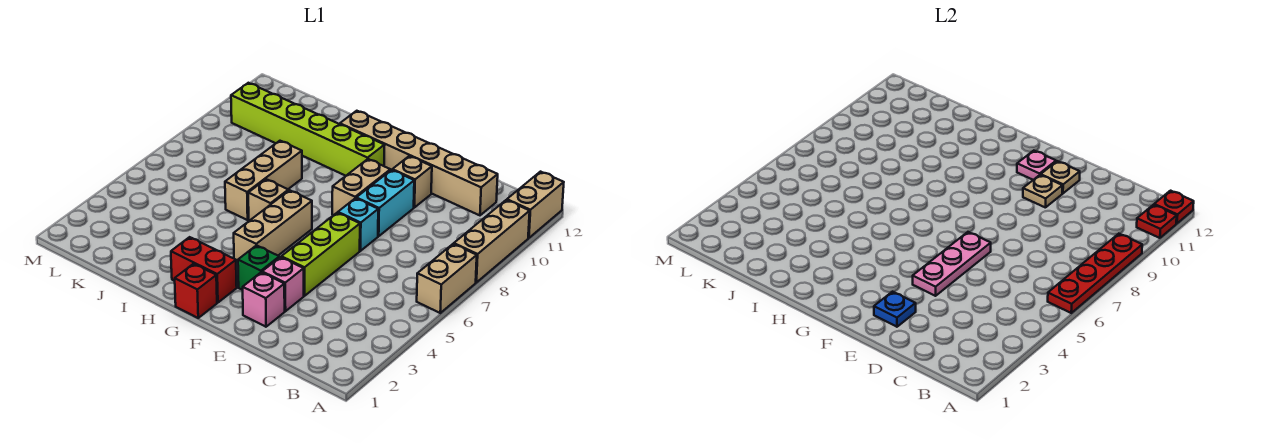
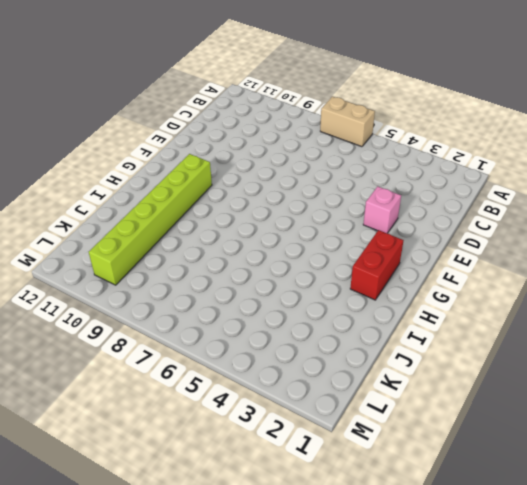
none -> tan brick A8:A10 level 1
none -> tan brick A11:A12 level 1
none -> tan brick C11:H11 level 1

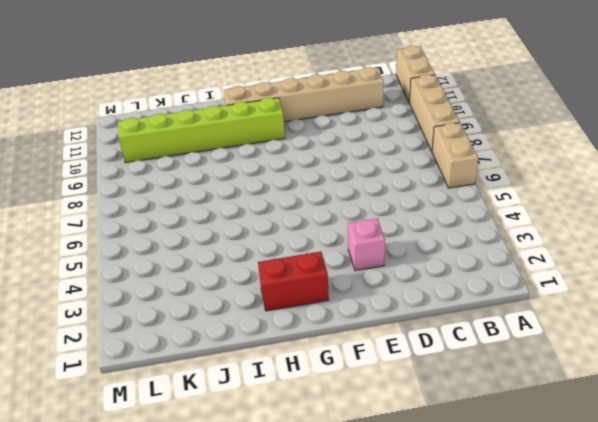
none -> pink brick E2 level 1
none -> lime brick E4:E6 level 1
none -> cyan brick E7 level 1

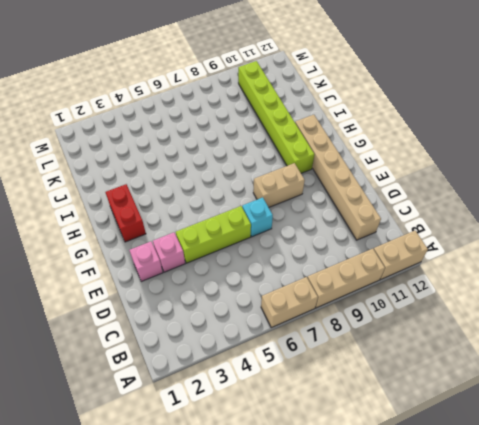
none -> cyan brick E8:E9 level 1
none -> tan brick E10 level 1
none -> green brick F3 level 1

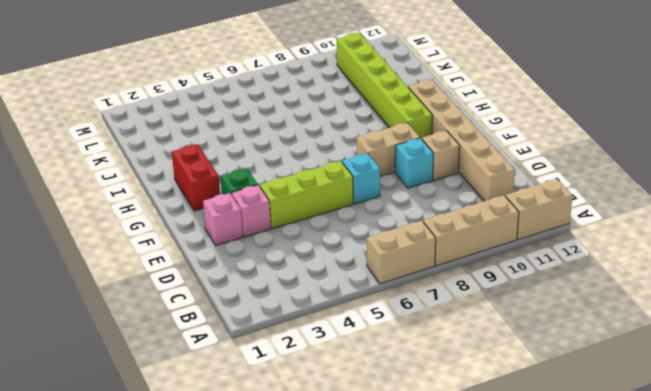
cyan brick E9 level 1 -> cyan brick E8:E9 level 1
none -> red brick G1 level 1
none -> tan brick G4:G6 level 1
none -> tan brick H6 level 1

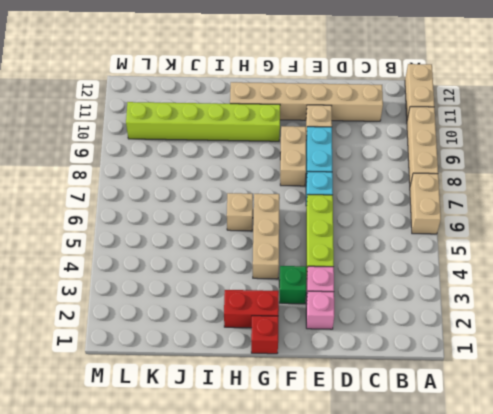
none -> tan brick I6:I8 level 1
none -> red plate A6:A9 level 2
none -> red plate A11 level 2

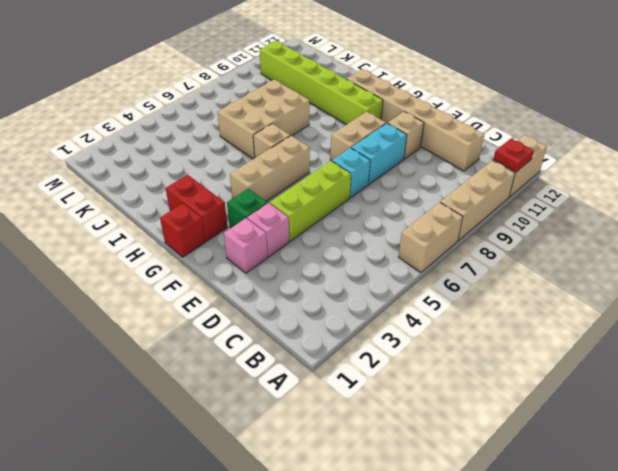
tan brick I6:J8 level 1 -> tan brick I6:I8 level 1
none -> red plate A6:A9 level 2
none -> red plate A12 level 2
none -> blue plate E2 level 2

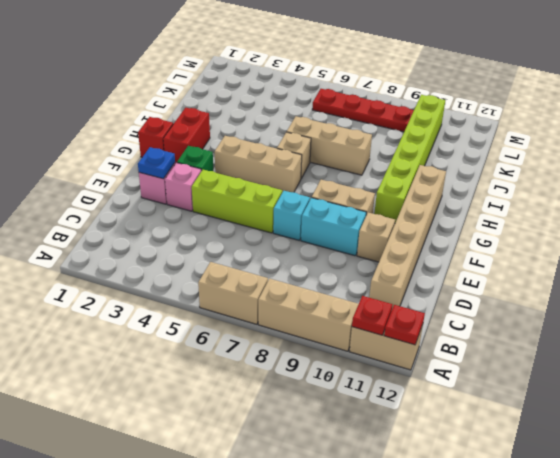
red plate L6:L9 level 1 -> red plate A6:A9 level 2
none -> pink plate E4:E6 level 2
none -> tan plate E10 level 2
none -> tan plate E11 level 2

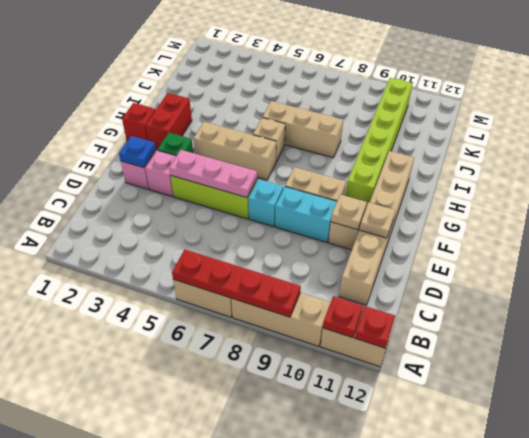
none -> pink plate F11 level 2

